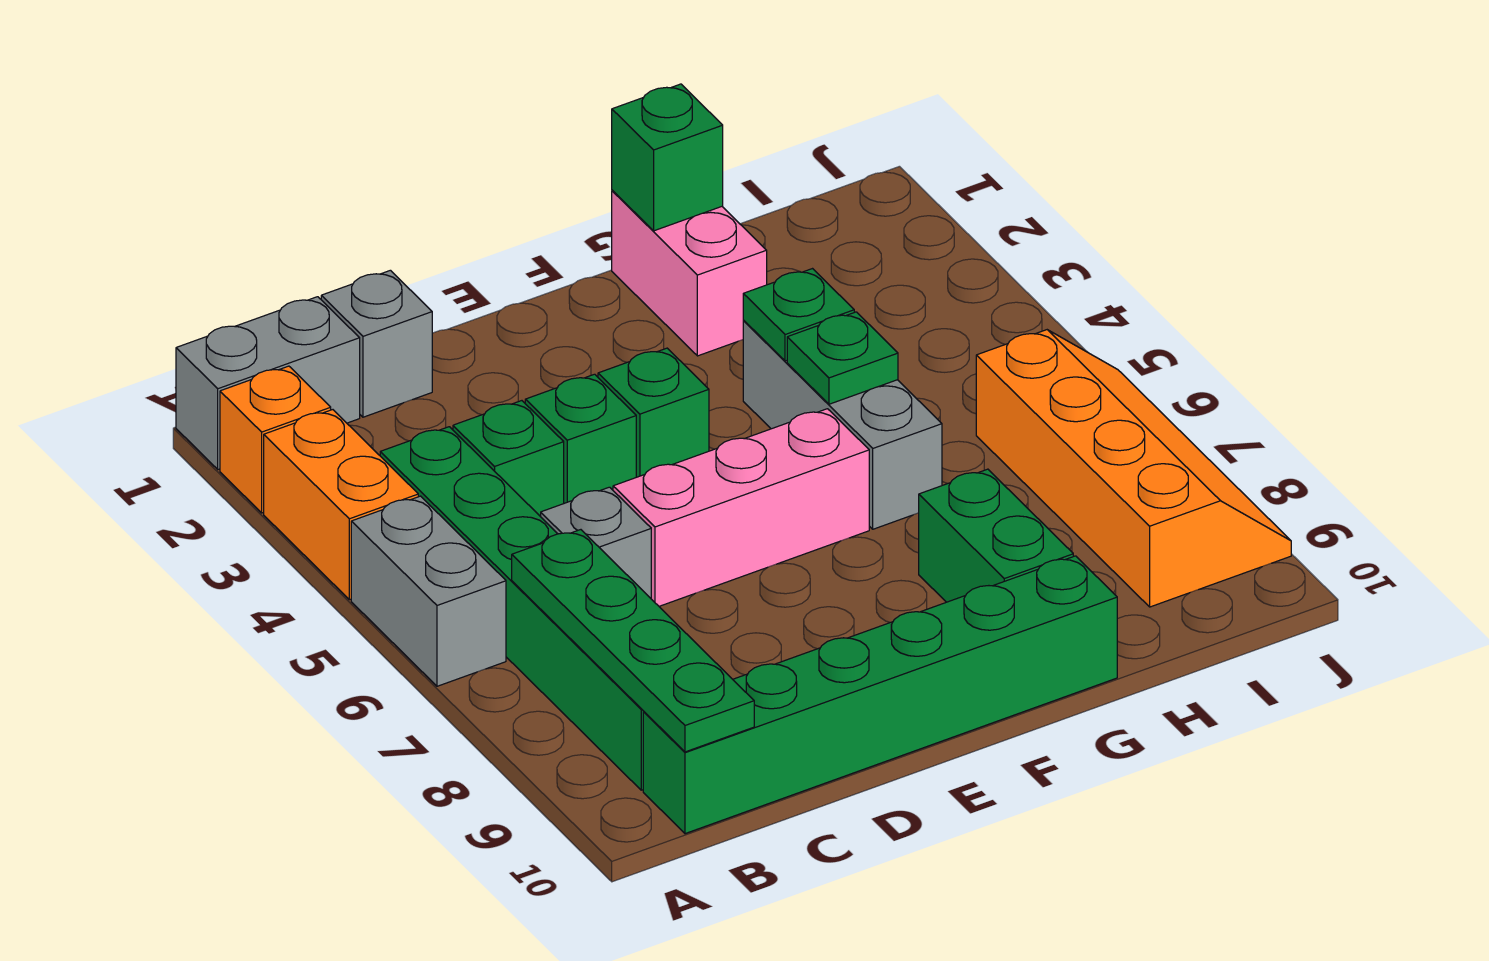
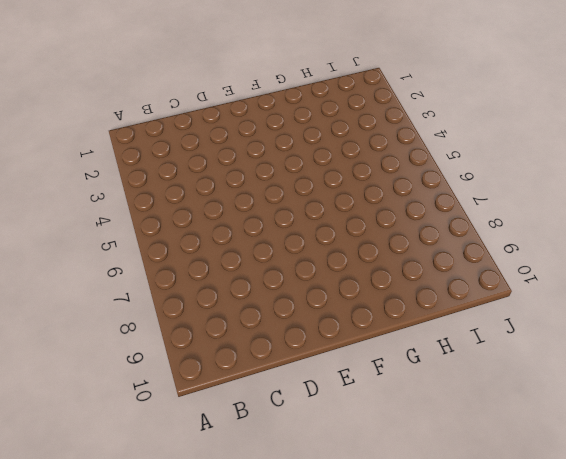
none -> grey brick A1:B1 level 1
none -> orange brick A2 level 1
none -> orange brick A3:A4 level 1

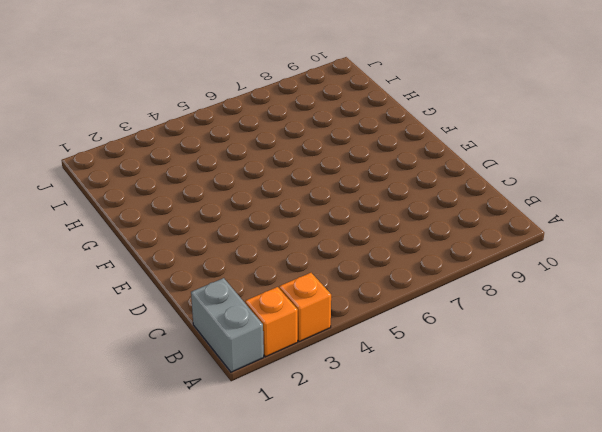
orange brick A3 level 1 -> orange brick A3:A4 level 1
none -> grey brick A5:A6 level 1
none -> green brick B4:B9 level 1
none -> green brick B10:G10 level 1

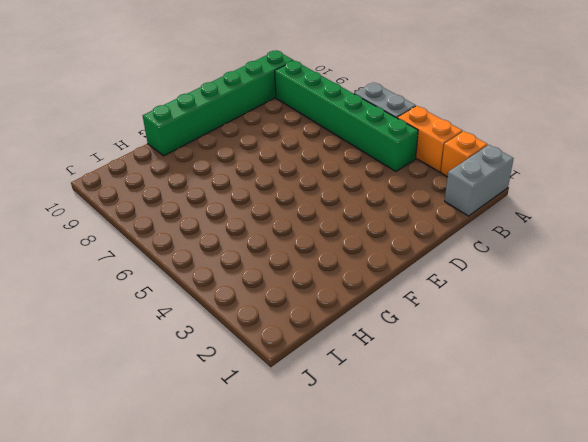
none -> grey brick C1 level 1
none -> green brick C4 level 1
none -> grey brick C6 level 1

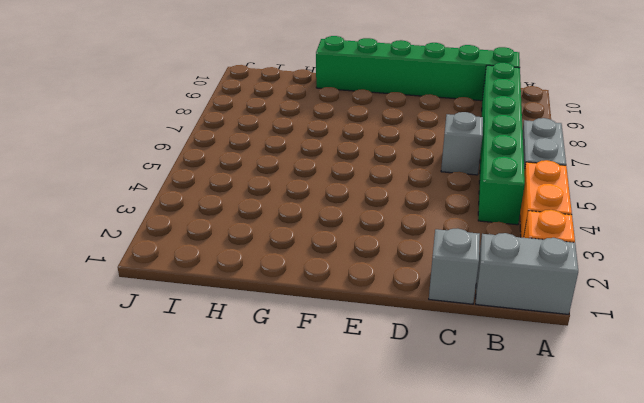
none -> green brick C4 level 1
none -> green brick D4 level 1
none -> pink brick D6:F6 level 1

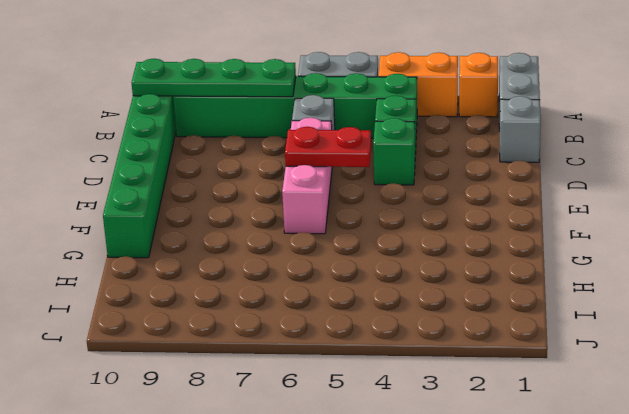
red plate E5:E6 level 2 -> none
none -> green brick E4 level 1
none -> pink brick G1:G2 level 1
none -> grey brick G4:G6 level 1

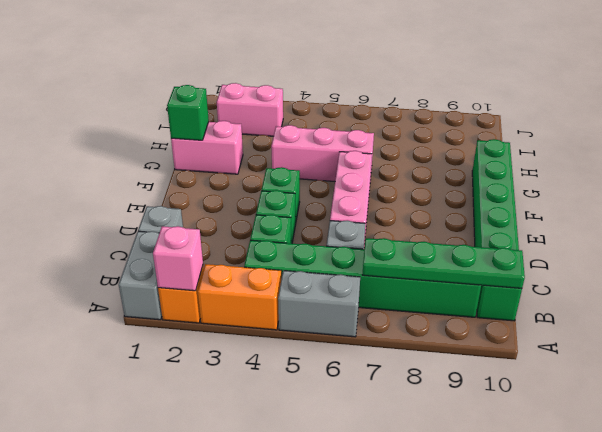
pink brick A2 level 2 -> none
pink brick G4:G6 level 1 -> grey brick G4:G6 level 1
pink brick I2:I3 level 1 -> none
none -> green brick G8:G9 level 1
none -> orange slope I6:J9 level 1 top I
none -> green plate G4 level 2

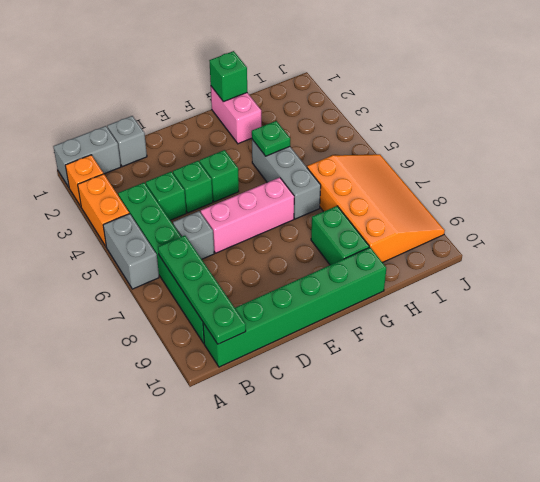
orange slope H6:J9 level 1 top H -> orange slope I6:J9 level 1 top I
none -> green plate G5 level 2

